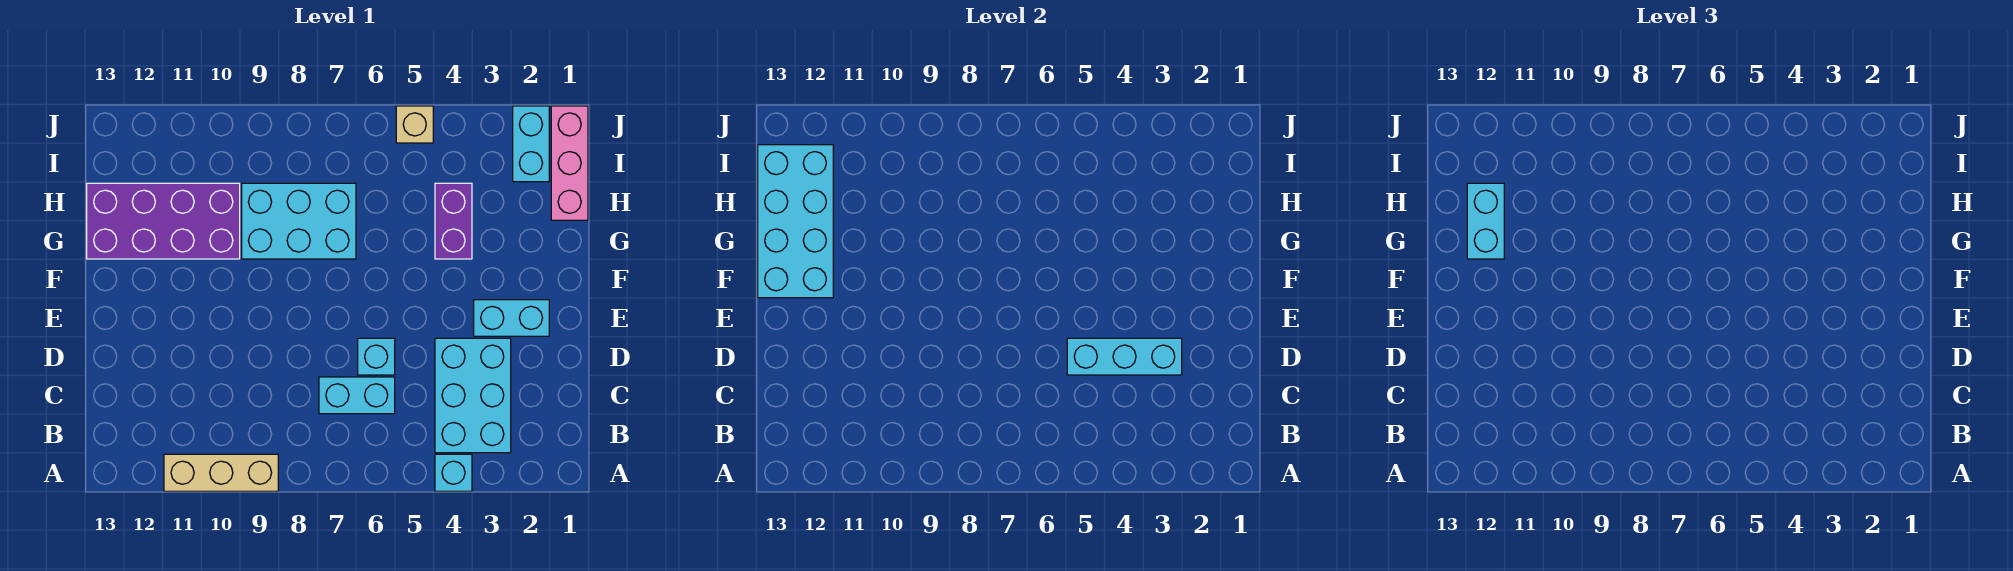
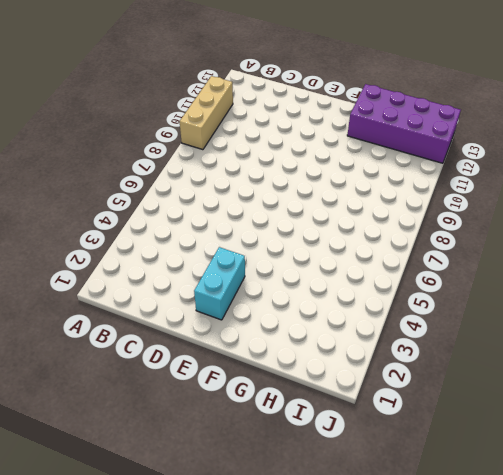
purple brick G12:J13 level 1 -> purple brick G10:H13 level 1
none -> cyan brick A4 level 1
none -> cyan brick B3:D4 level 1
none -> cyan brick C6:C7 level 1

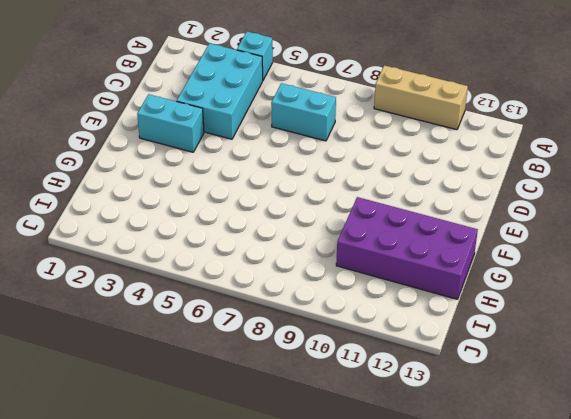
none -> cyan brick D6 level 1
none -> purple brick G4:H4 level 1
none -> cyan brick G7:H9 level 1

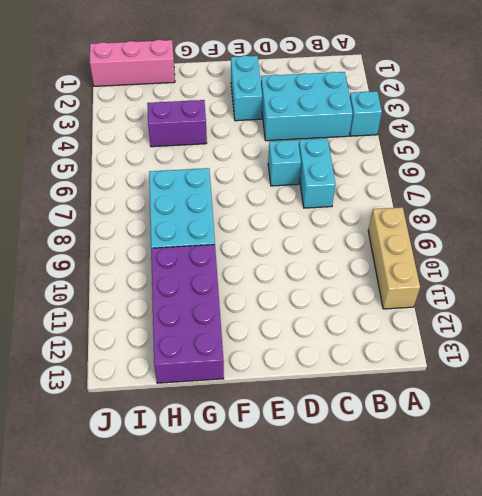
none -> cyan brick I2:J2 level 1
none -> tan brick J5 level 1
none -> cyan brick D3:D5 level 2

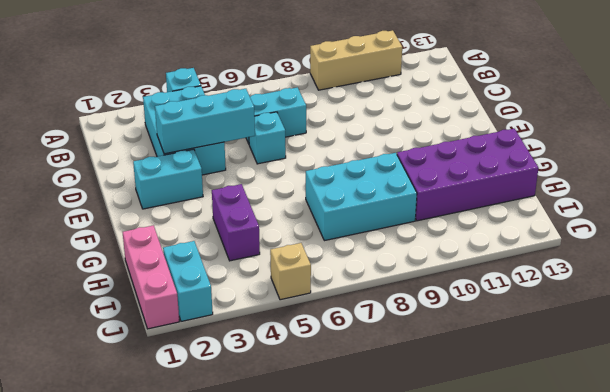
none -> cyan brick F12:I13 level 2
none -> cyan brick G12:H12 level 3

